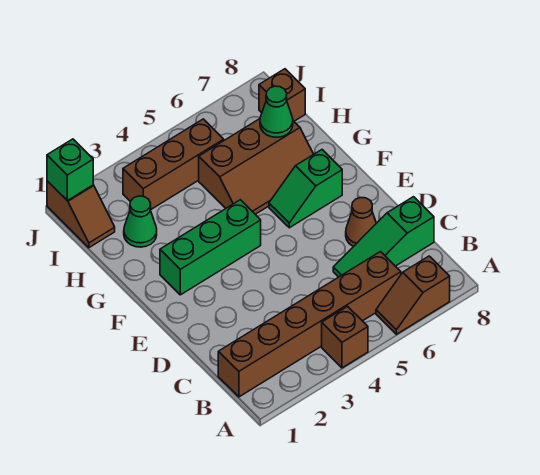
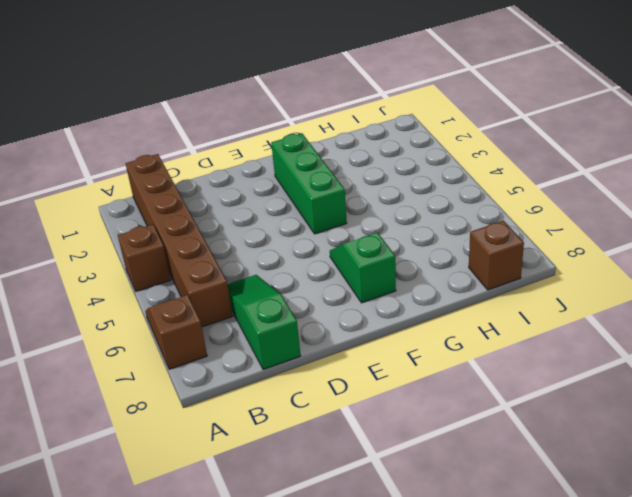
none -> brown cone D7 level 1
none -> brown slope G5:H7 level 1 top H
none -> green cone H2 level 1

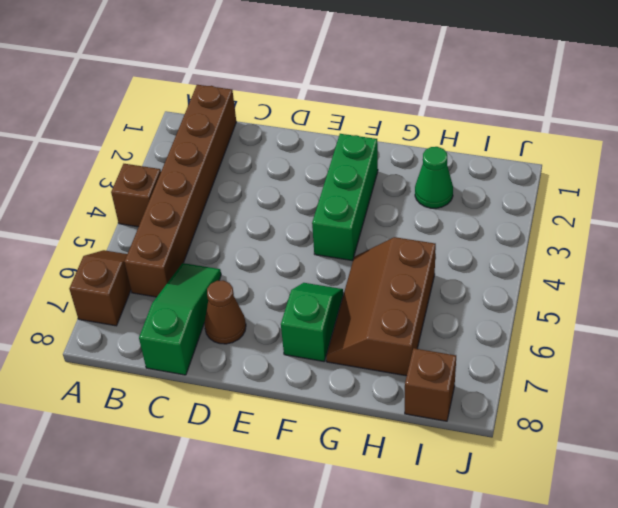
none -> brown slope I1:J1 level 1 top J
none -> brown brick I3:I5 level 1
none -> green cone H7 level 2

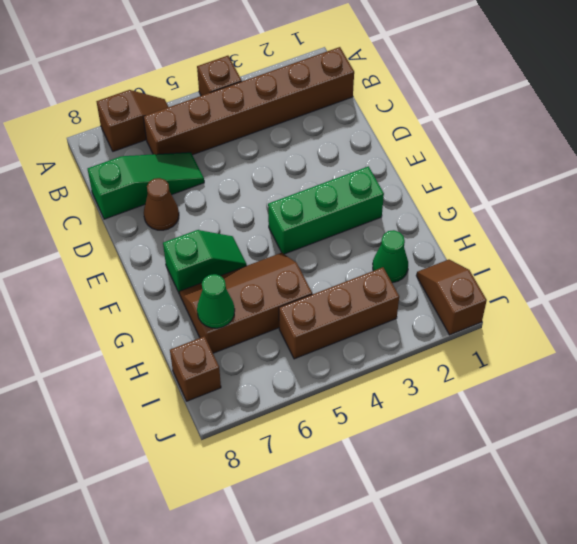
none -> green brick J1 level 2

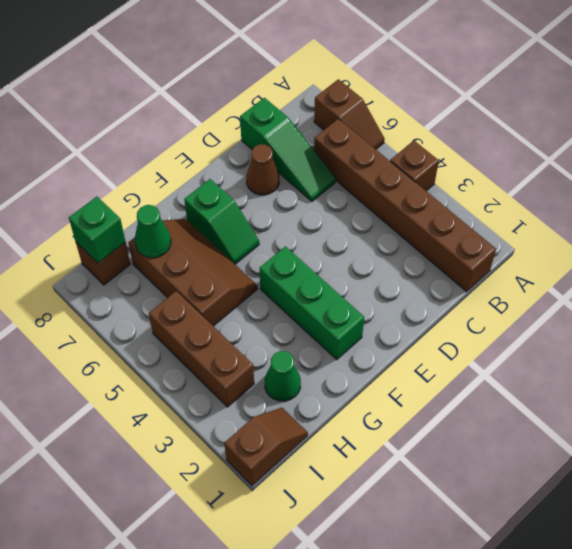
green brick I8 level 2 -> green brick J1 level 2

